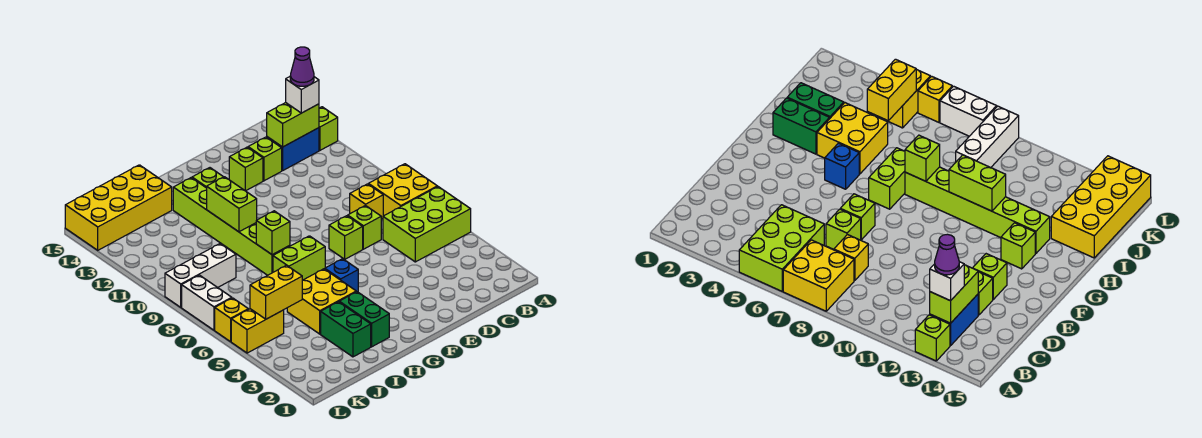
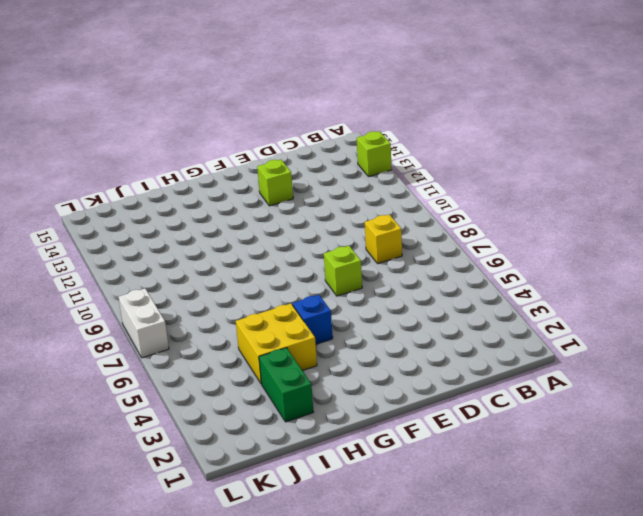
none -> lime brick A5:C6 level 1
none -> yellow brick A7:B8 level 1
none -> blue brick B13:C13 level 1

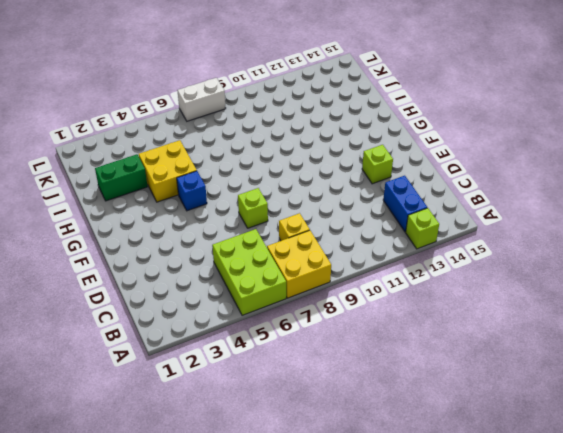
none -> lime brick D7 level 1
none -> lime brick D13 level 1
none -> lime brick G7:H7 level 1

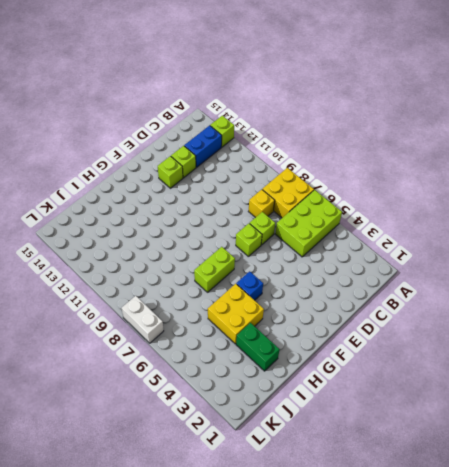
none -> lime brick G13 level 1
none -> green brick H2:H3 level 1
none -> lime brick H8:H13 level 1

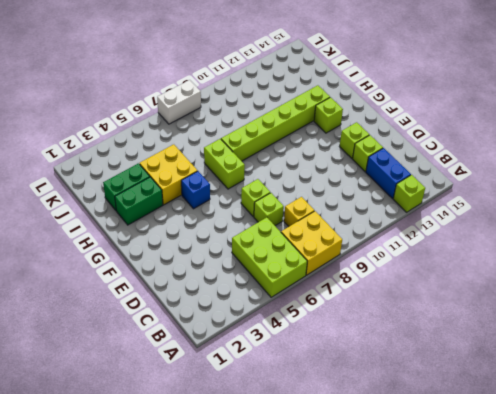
none -> yellow brick I14:L15 level 1
none -> white brick J9:L9 level 1
none -> yellow brick K5:L5 level 1

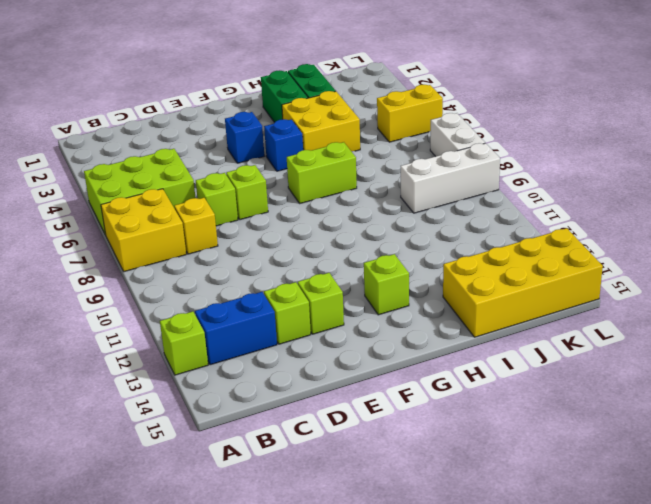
blue brick F4 level 1 -> none
none -> lime brick H8:H13 level 1
none -> yellow brick L6 level 1
none -> lime brick B13:C13 level 2

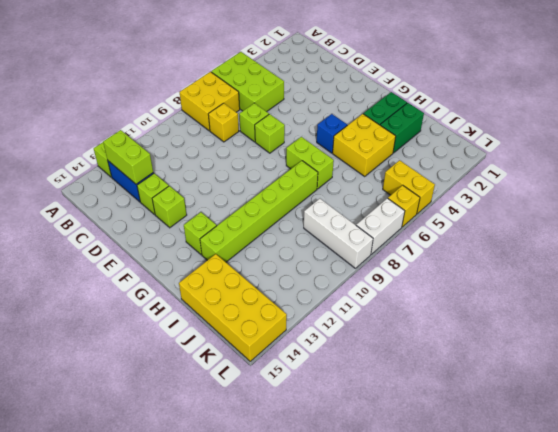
none -> lime brick H8 level 2
none -> lime brick H10:H11 level 2
none -> yellow brick J5:K5 level 2

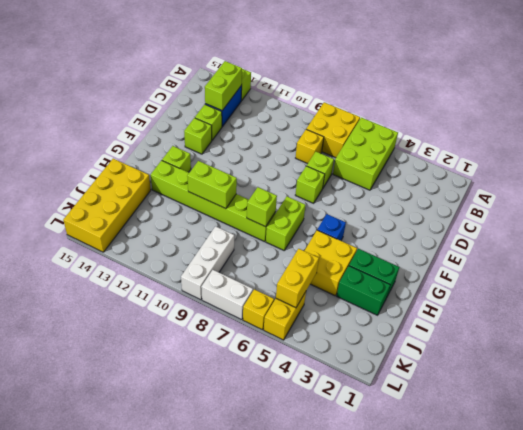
none -> white brick B13 level 3
none -> purple cone B13 level 4

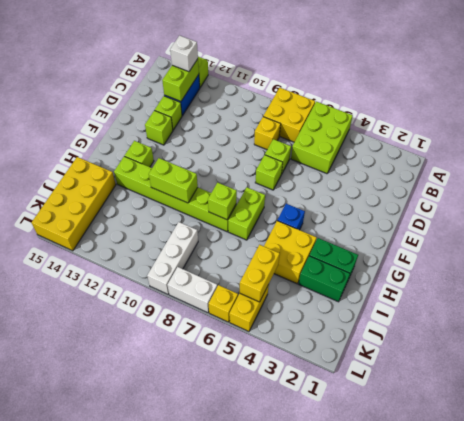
none -> purple cone B13 level 4

